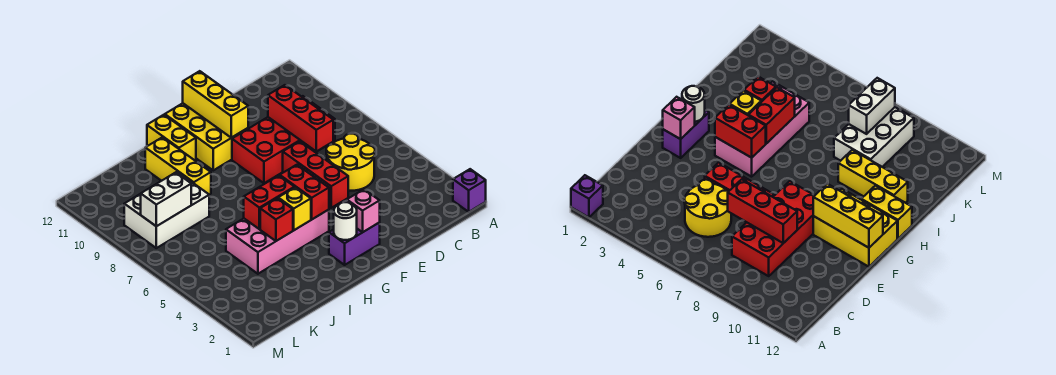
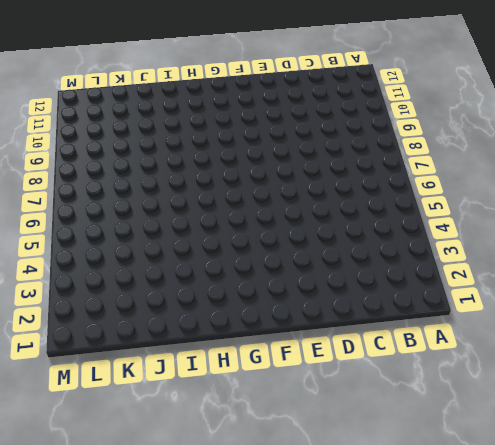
none -> purple brick A1 level 1
none -> yellow round brick C5:D6 level 1
none -> red brick C8:F9 level 1

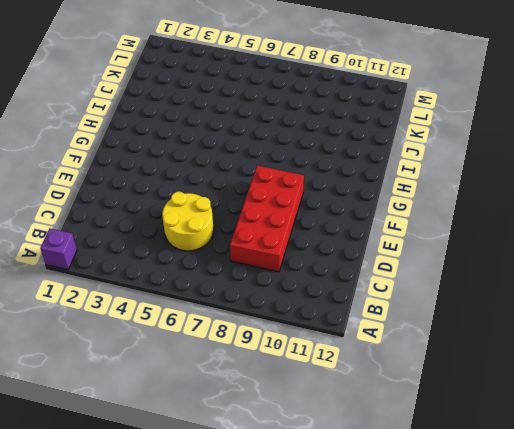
none -> red brick E5:E7 level 1
none -> purple brick F2:G2 level 1
none -> yellow brick F10:G12 level 1

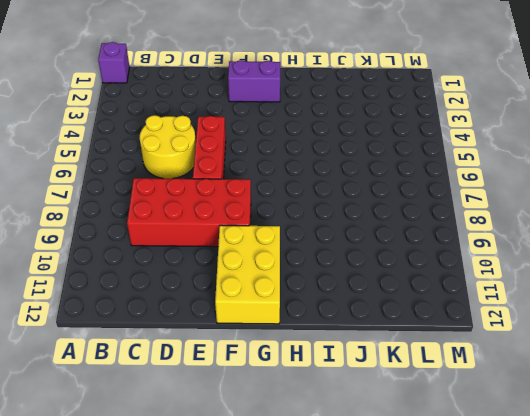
none -> pink brick G4:J5 level 1
none -> yellow brick H11:H12 level 1
none -> yellow brick I9:I11 level 1

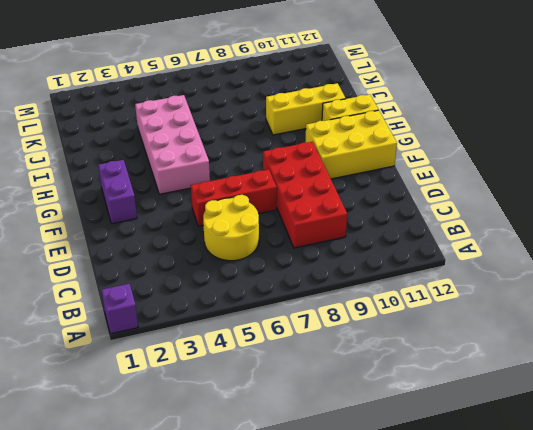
none -> white brick J8:L9 level 1
none -> red brick D7:D9 level 2
none -> pink brick F2 level 2

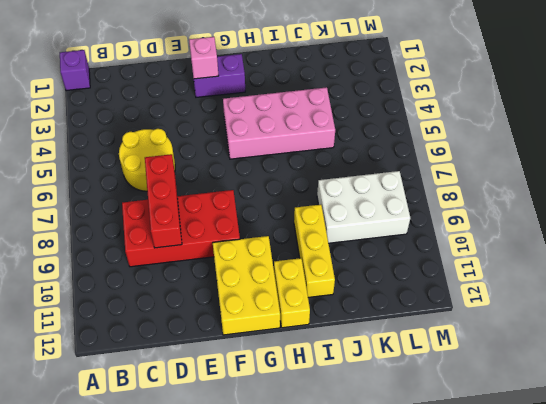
none -> red brick E5:E7 level 1
none -> yellow brick F10:F12 level 2
none -> white round brick G2 level 2

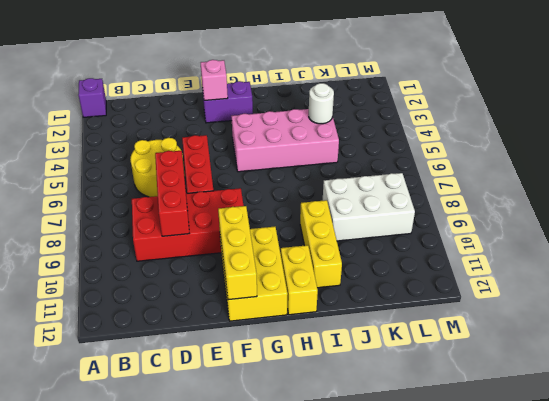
white round brick J4 level 2 -> white round brick G2 level 2
none -> red brick G4:G5 level 2
none -> yellow brick H4 level 2
none -> red brick H5:I5 level 2

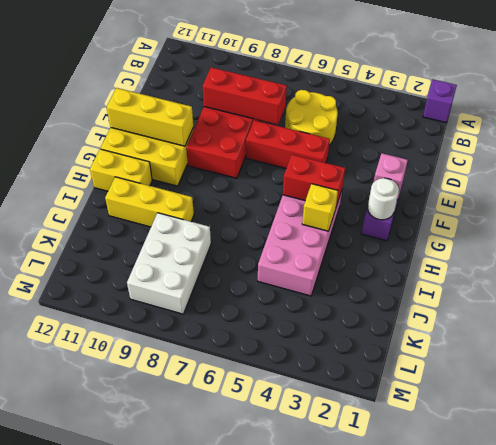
none -> red brick H5:I5 level 2
none -> red brick I4 level 2
none -> white brick K8:L8 level 2

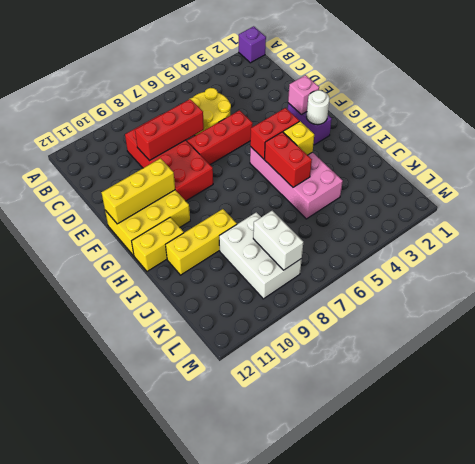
none -> red brick I4 level 2

